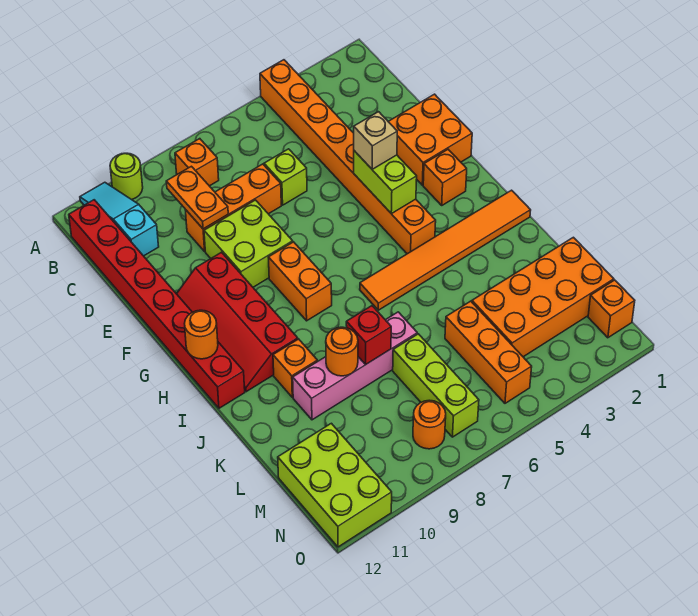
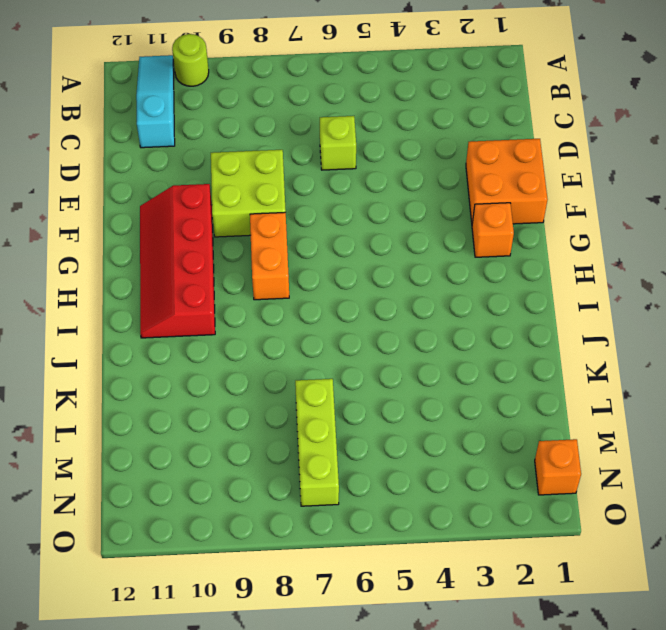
none -> orange brick A4:H4 level 1
none -> orange brick B8 level 1
none -> red brick B12:I12 level 1

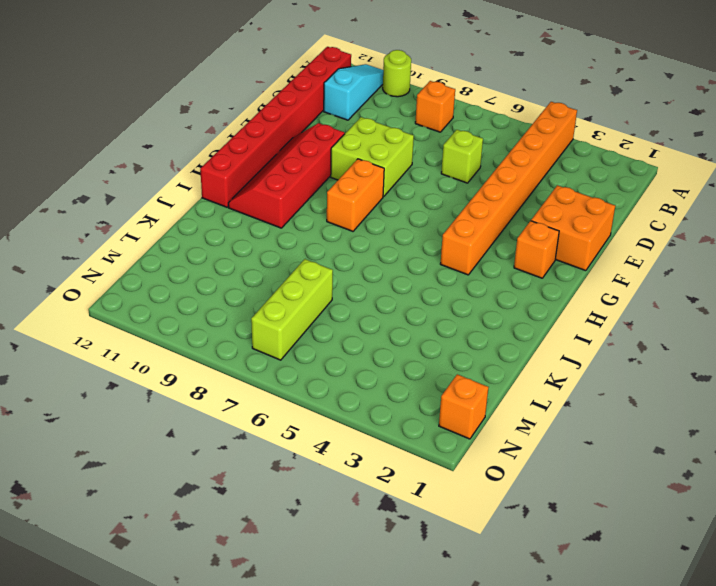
none -> orange brick D7:D9 level 1
none -> orange tile I1:I6 level 1
none -> orange brick J10 level 1

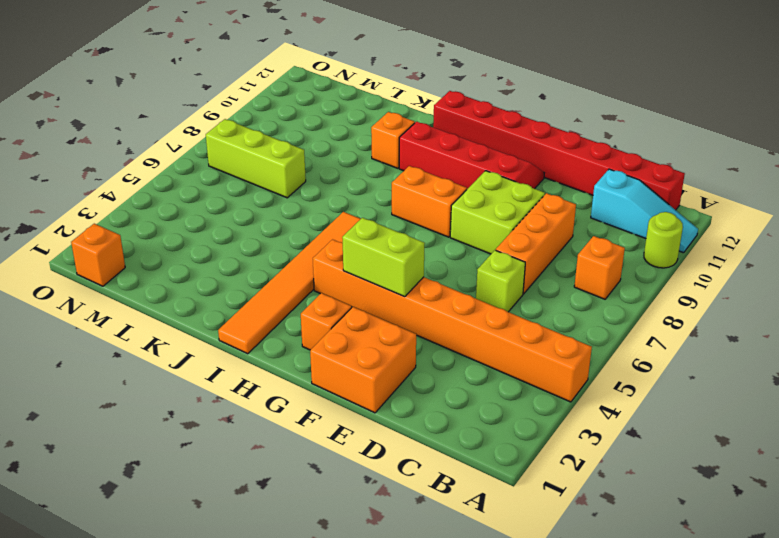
none -> pink brick K7:K10 level 1
none -> orange brick L1:M4 level 1
none -> orange brick L5:N5 level 1

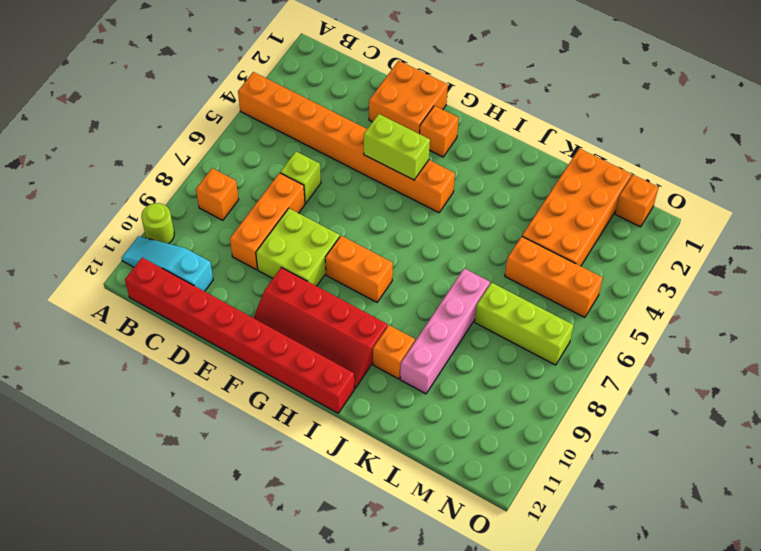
none -> orange tile I1:I6 level 1
none -> lime brick M11:O12 level 1
none -> orange round brick N8 level 1

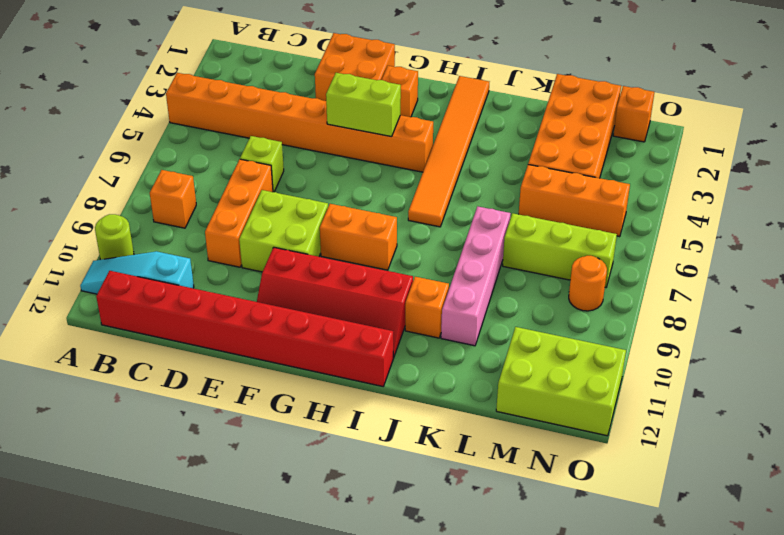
none -> orange plate C9:D9 level 2
none -> orange round brick H12 level 2
none -> red brick K8 level 2

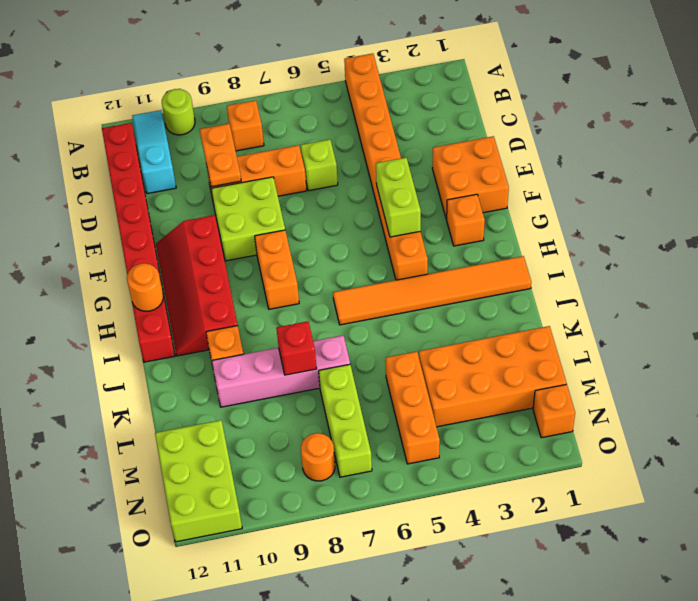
none -> orange round brick K9 level 2
none -> tan brick F4 level 3

